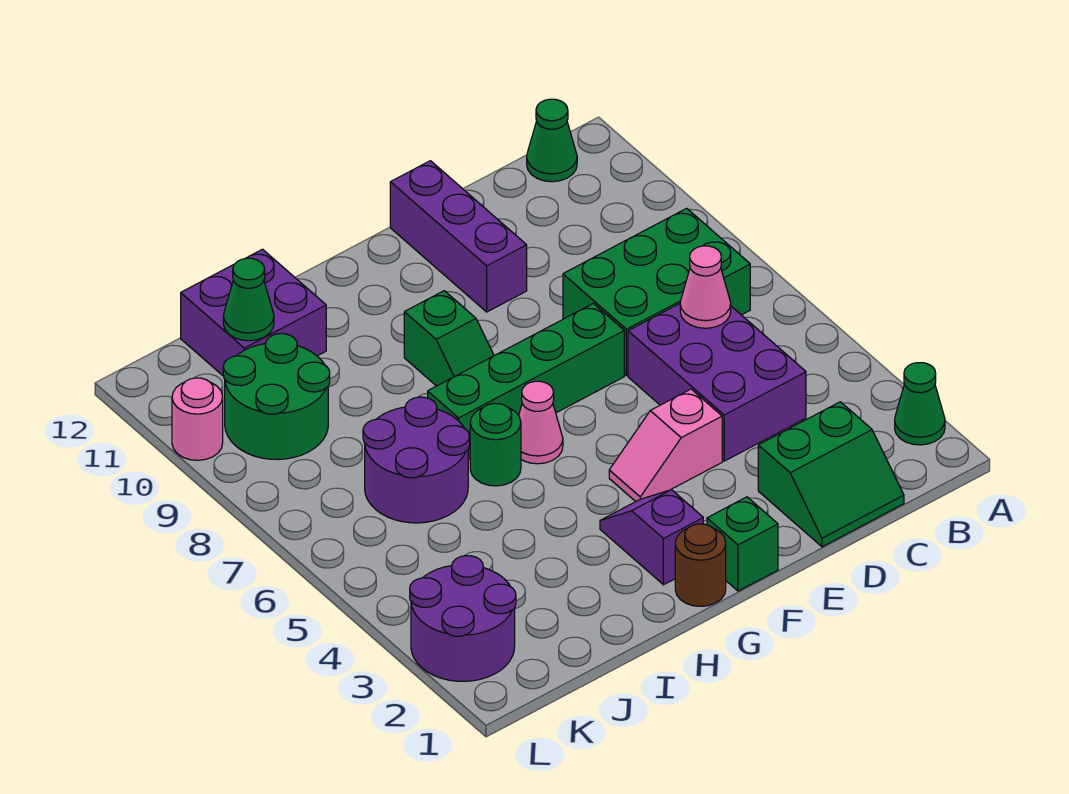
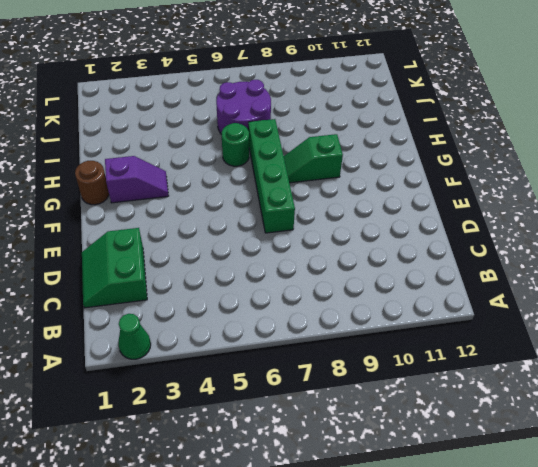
none -> green brick B7:D8 level 1
none -> green cone B12 level 1
none -> purple brick C4:D6 level 1

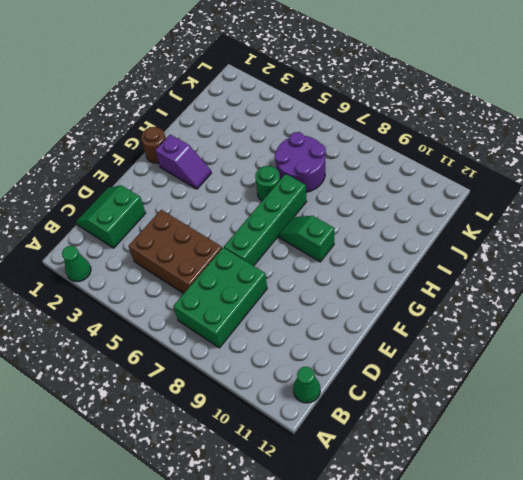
brown brick C4:D6 level 1 -> purple brick C4:D6 level 1
none -> pink slope E4:F4 level 1 top E
none -> purple brick E10:E12 level 1
none -> green brick F1 level 1

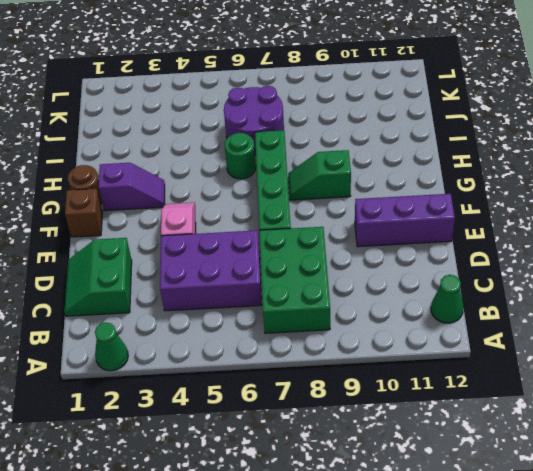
brown brick F1 level 1 -> green brick F1 level 1
none -> pink cone G6 level 1
none -> purple brick I11:J12 level 1
none -> green round brick J9:K10 level 1

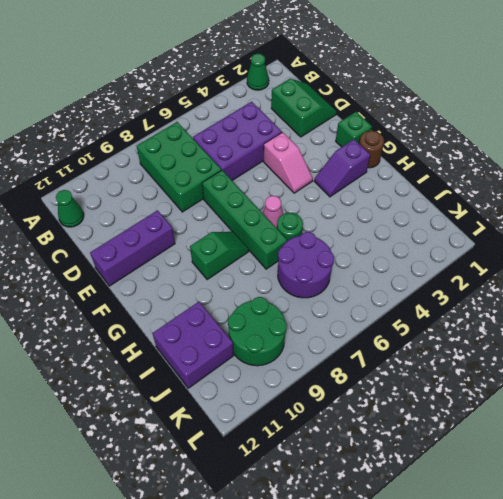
none -> purple round brick K2:L3 level 1
none -> pink round brick L10 level 1
none -> pink cone C6 level 2

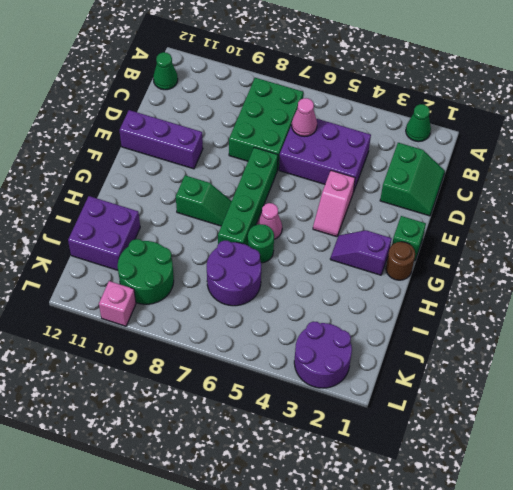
pink brick L10 level 1 -> pink round brick L10 level 1
none -> green cone J11 level 2

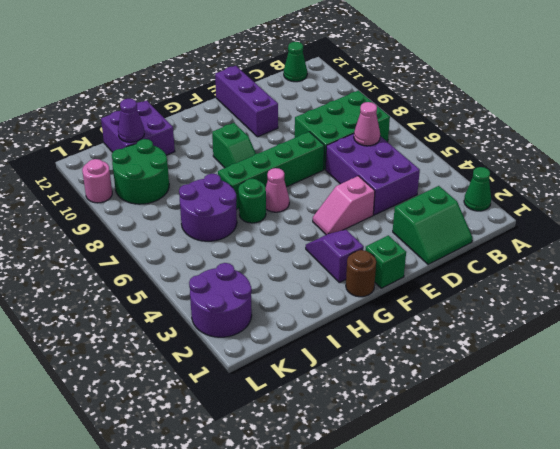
purple cone J11 level 2 -> green cone J11 level 2

